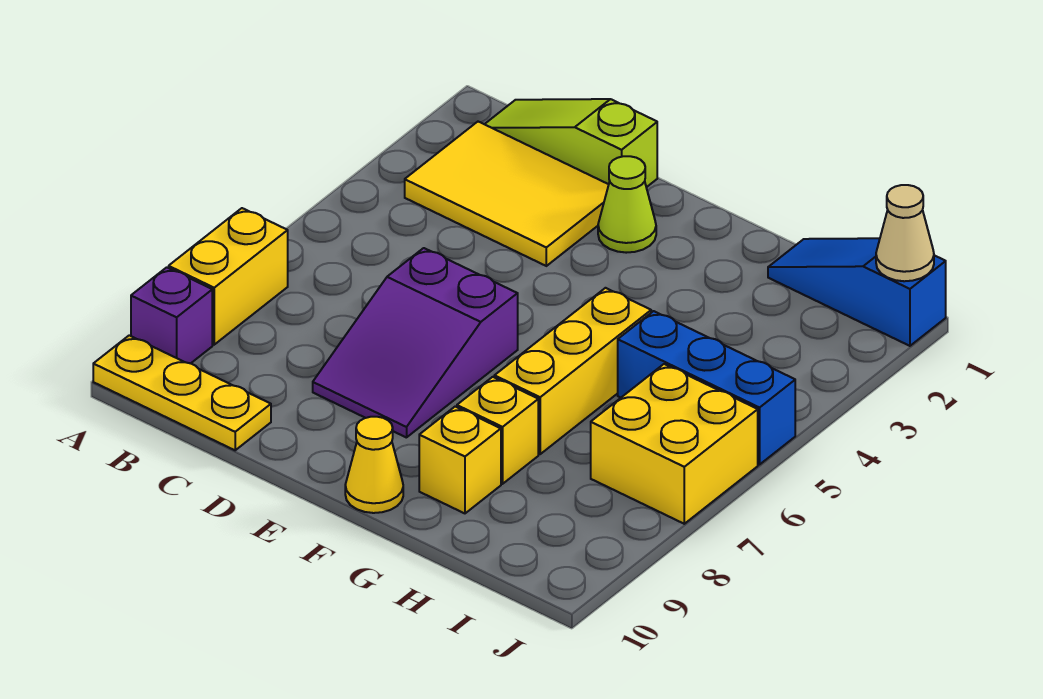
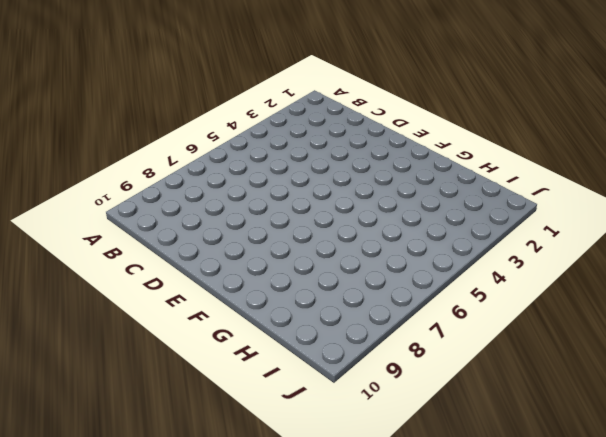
none -> yellow brick A7:A8 level 1
none -> purple brick A9 level 1
none -> yellow plate A10:C10 level 1

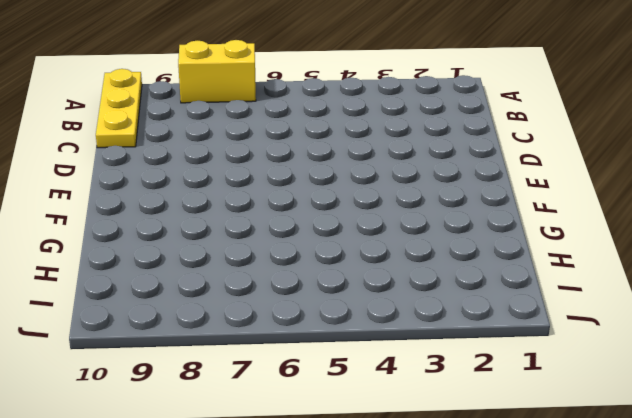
none -> purple brick A9 level 1
none -> lime slope B1:D1 level 1 top D
none -> yellow tile B2:D3 level 1

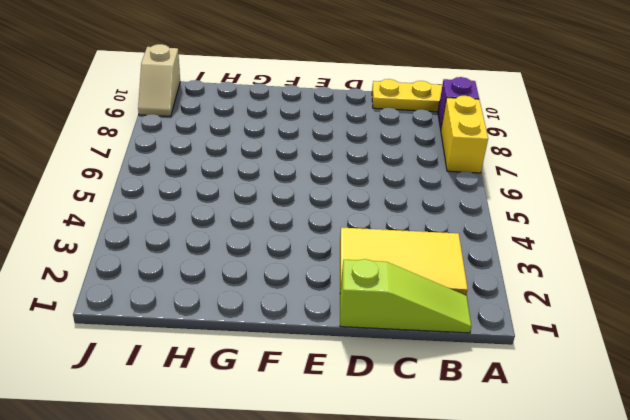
tan slope J9:J10 level 1 top 10 -> none
none -> purple slope D6:E8 level 1 top 6
none -> lime cone E2 level 1
none -> yellow cone F10 level 1

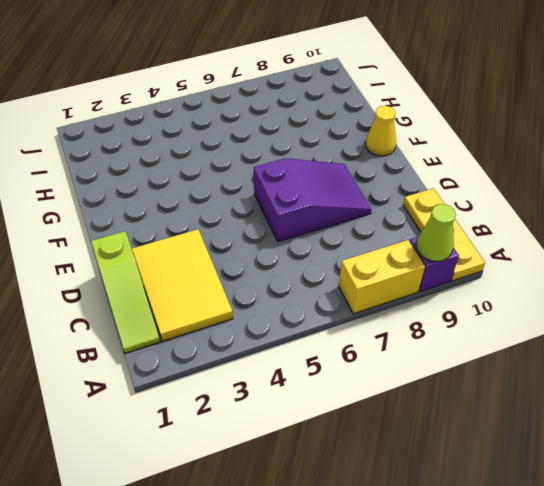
lime cone A9 level 2 -> lime cone E2 level 1
none -> yellow brick G5:G7 level 1
none -> yellow brick G8 level 1
none -> yellow brick G9 level 1

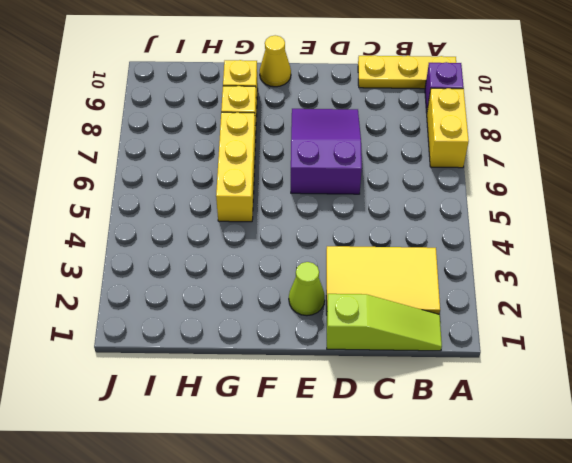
none -> blue slope H1:J1 level 1 top J
none -> blue brick H5:J5 level 1
none -> yellow brick I6:J7 level 1

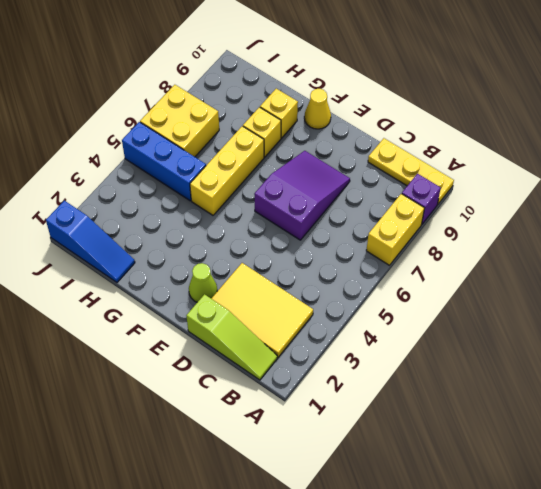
none -> tan cone J1 level 2

